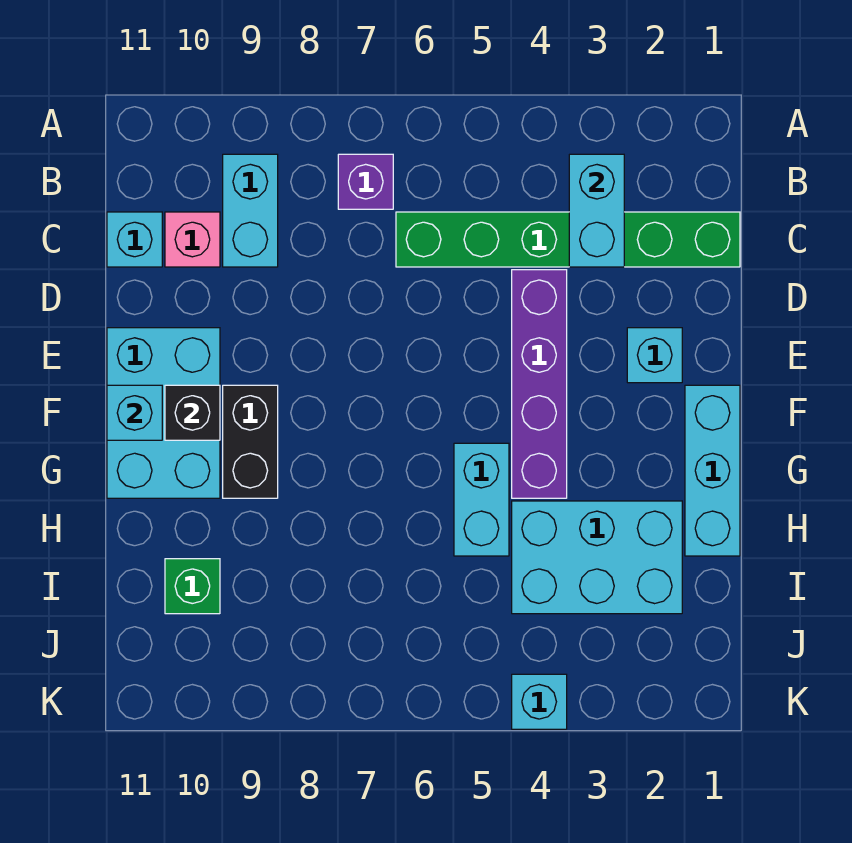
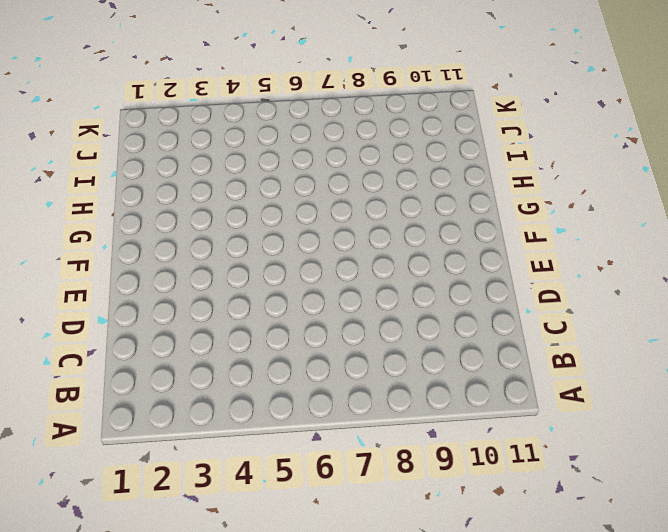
none -> purple brick B7 level 1
none -> cyan brick B9:C9 level 1
none -> green brick C1:C6 level 1

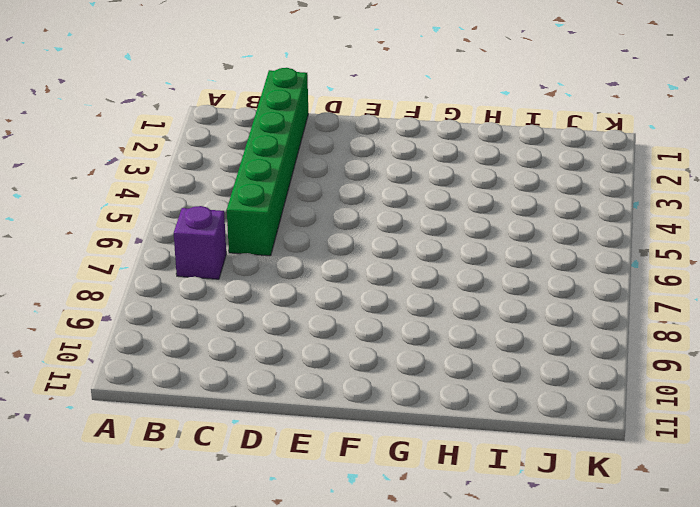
none -> cyan brick B9:C9 level 1
none -> pink brick C10 level 1
none -> cyan brick C11 level 1

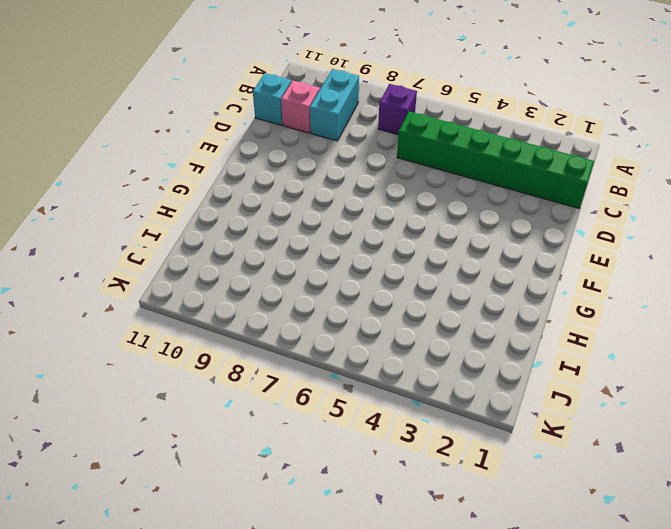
none -> purple brick D4:G4 level 1
none -> cyan brick E2 level 1
none -> cyan brick E10:G11 level 1

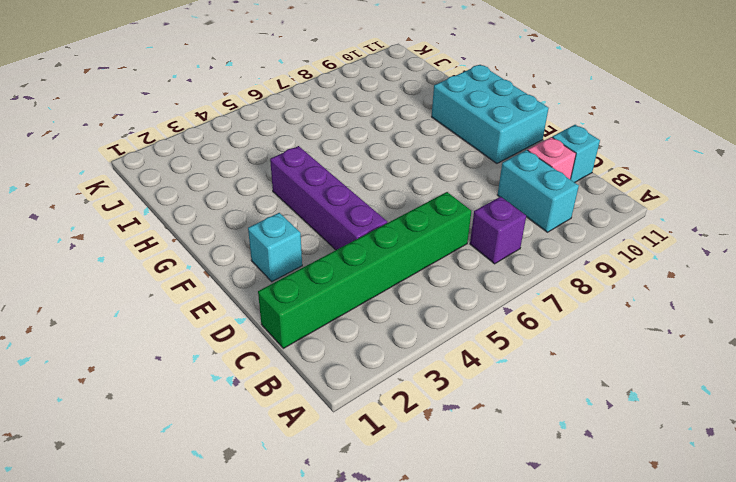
none -> cyan brick F1:H1 level 1
none -> black brick F9:G9 level 1
none -> cyan brick G5:H5 level 1

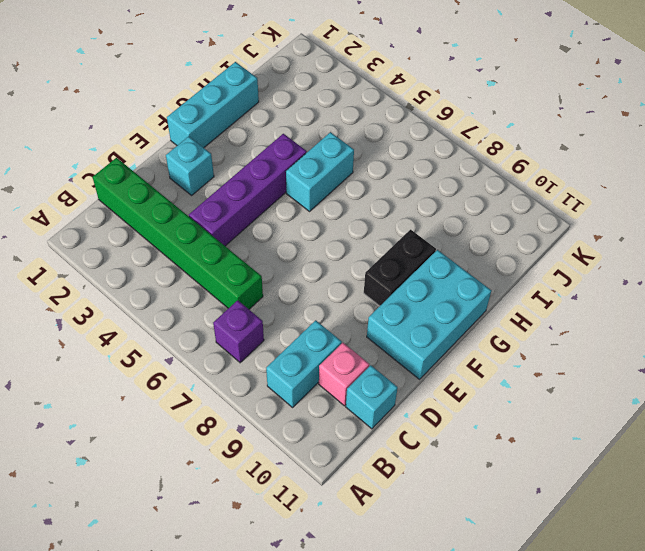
none -> cyan brick H2:I4 level 1
none -> green brick I10 level 1
none -> cyan brick K4 level 1

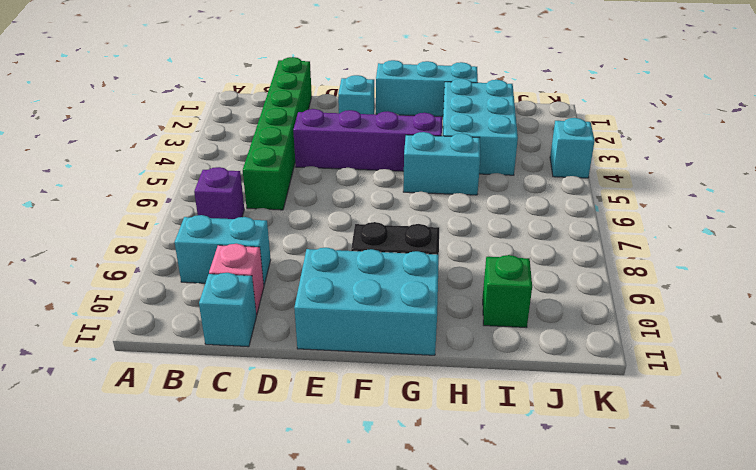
none -> cyan brick B3:C3 level 2
none -> black brick F10 level 2
none -> cyan brick F11 level 2

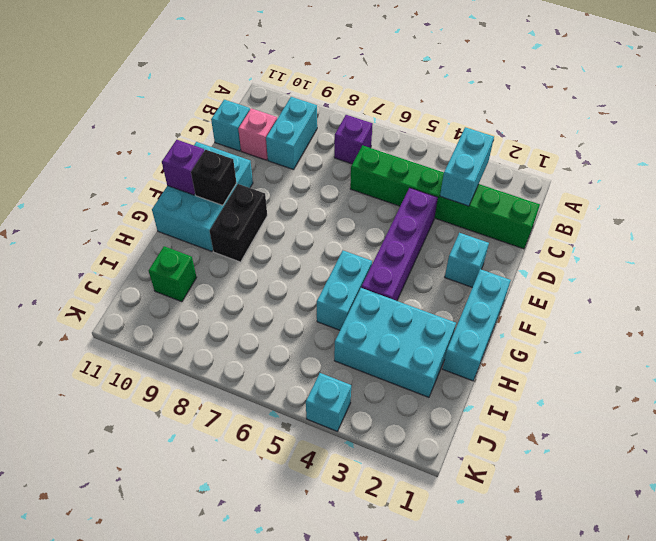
purple brick F11 level 2 -> cyan brick F11 level 2

